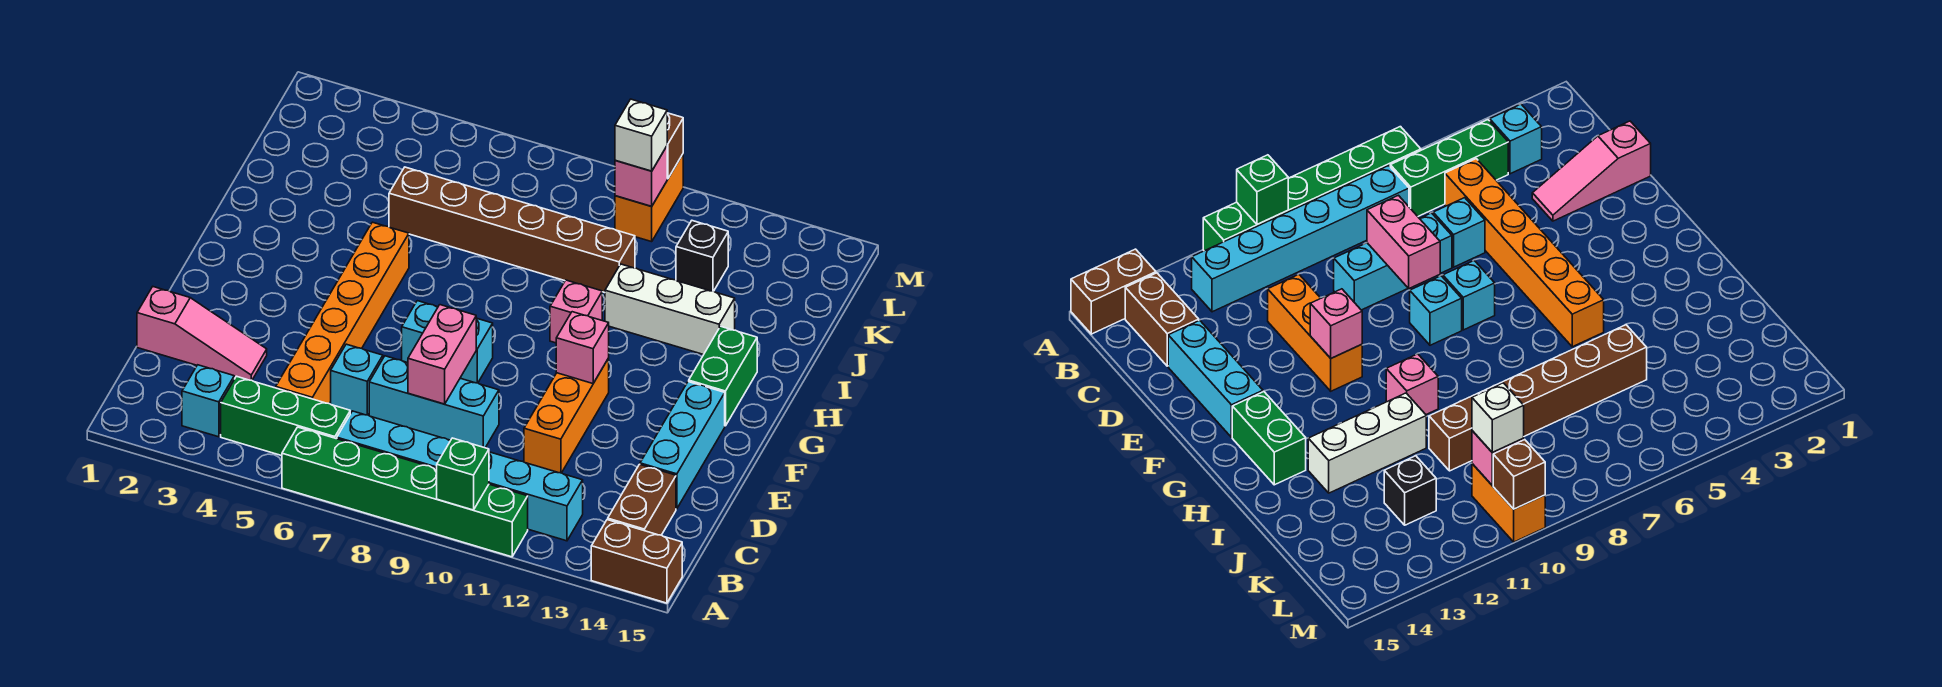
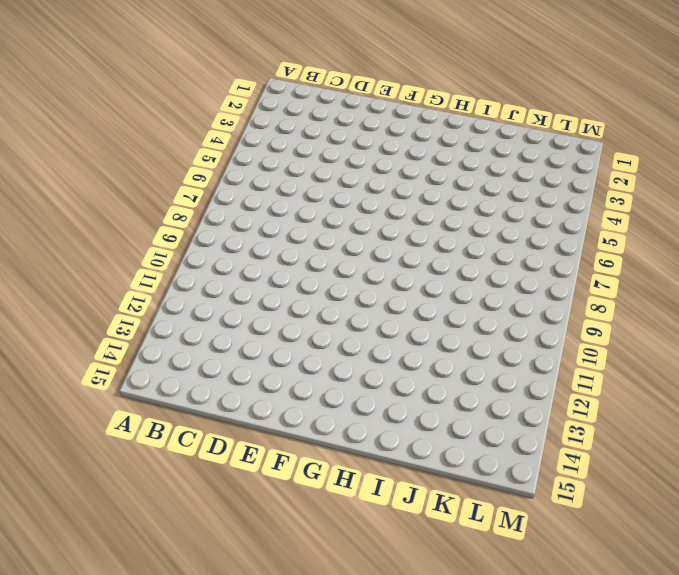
none -> green brick A6:A11 level 1
none -> brown brick A14:A15 level 1
none -> cyan brick B3 level 1

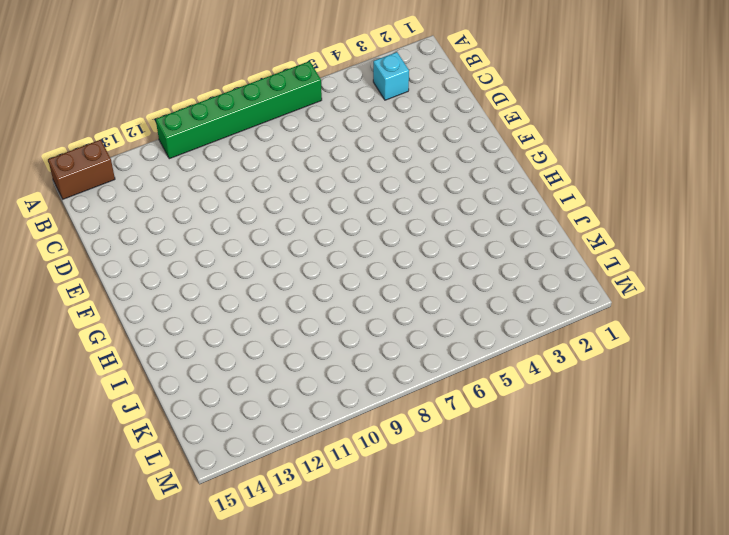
none -> green brick B4:B6 level 1
none -> cyan brick B7:B12 level 1
none -> brown brick B14:C14 level 1

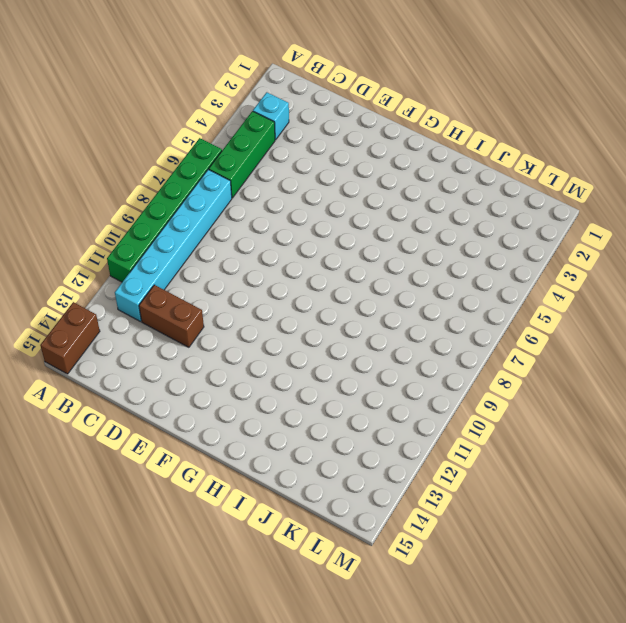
brown brick C12:D12 level 1 -> brown brick B14:C14 level 1
none -> orange brick C5:H5 level 1
none -> pink slope D1:D3 level 1 top 1
none -> cyan brick D6 level 1

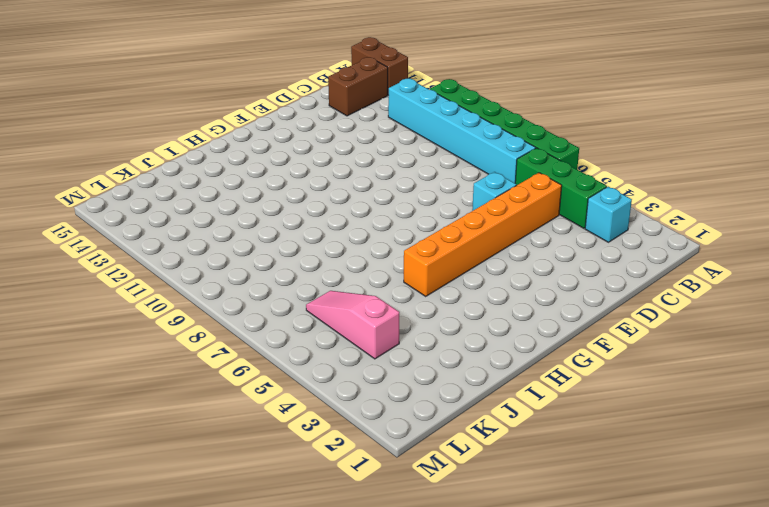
pink slope K4:K6 level 1 top 4 -> pink slope D1:D3 level 1 top 1
none -> cyan brick D7:D9 level 1
none -> orange brick D11:F11 level 1
none -> cyan brick D14:F14 level 1

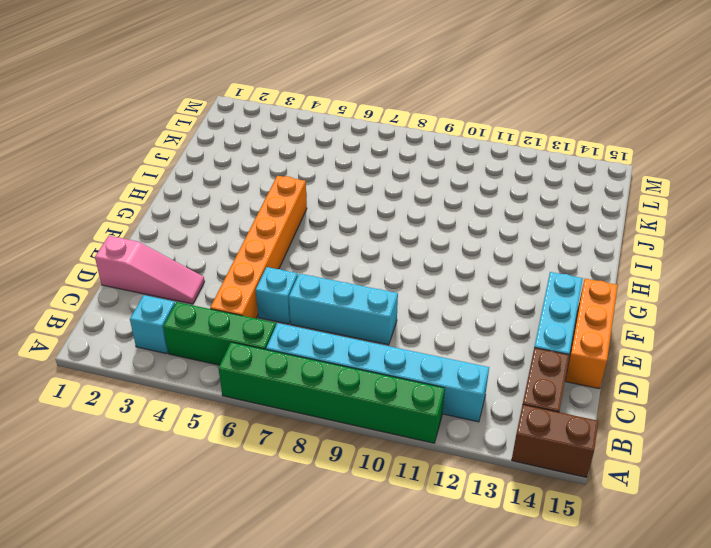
orange brick D15:F15 level 1 -> orange brick D11:F11 level 1
none -> cyan brick F7 level 1
none -> cyan brick F8 level 1
none -> green brick G14:H14 level 1

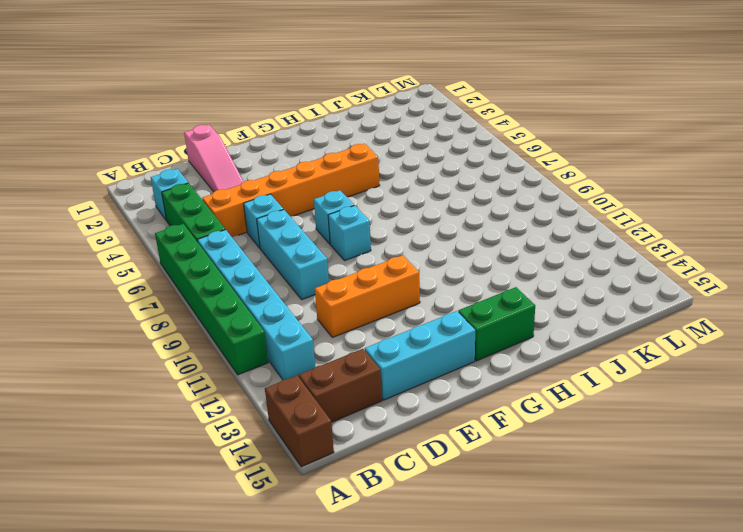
none -> pink brick H10 level 1
none -> white brick I11:I13 level 1
none -> brown brick J5:J10 level 1

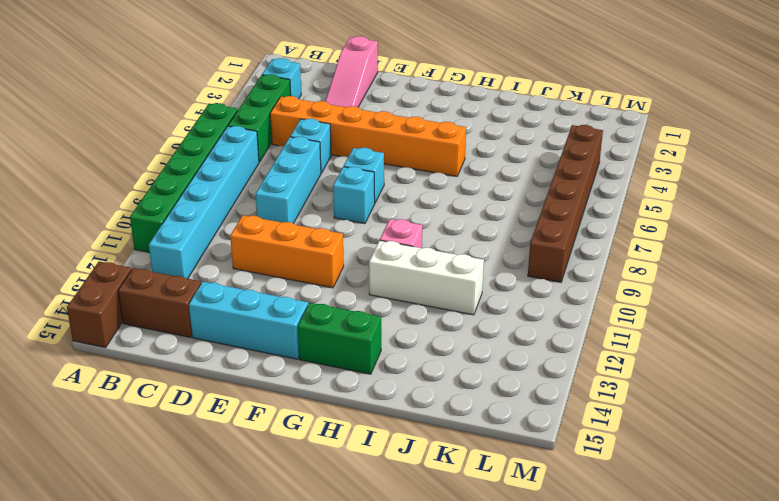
white brick H11:J11 level 1 -> white brick I11:I13 level 1
brown brick L4:L9 level 1 -> brown brick J5:J10 level 1
none -> black brick K12 level 1
none -> orange brick L10:M10 level 1
none -> green brick A10 level 2

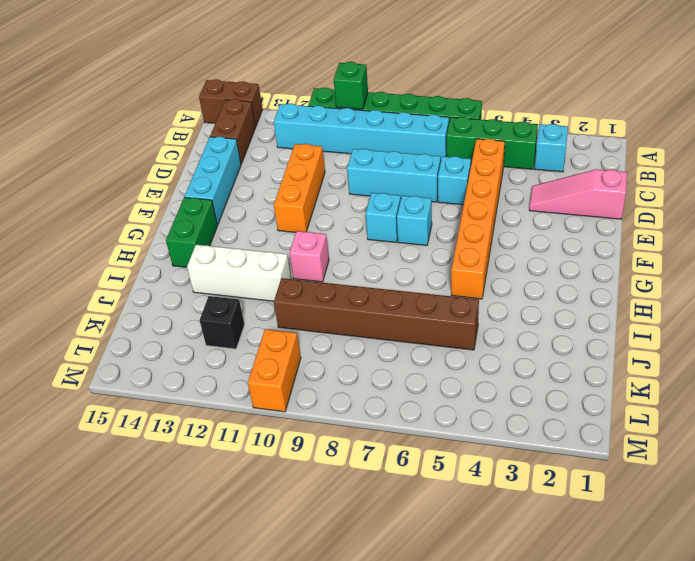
none -> pink brick D8:E8 level 2
none -> pink brick F11 level 2
none -> pink brick L10 level 2

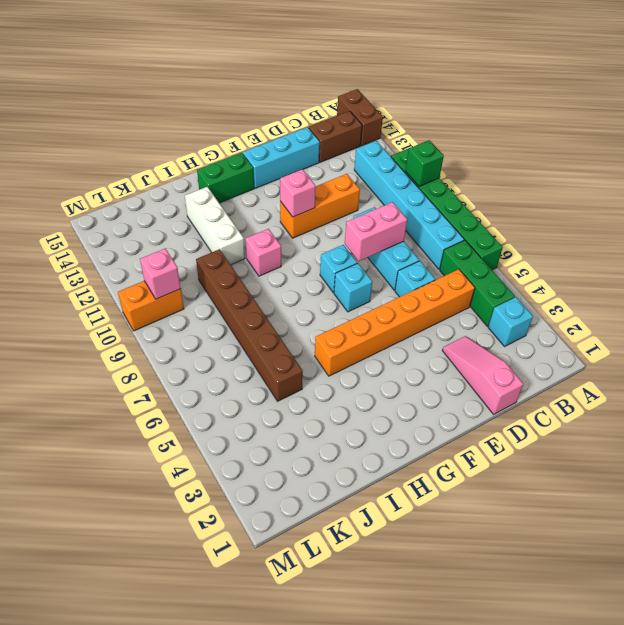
none -> black brick K12 level 1
none -> brown brick M10 level 2
none -> white brick L10 level 3

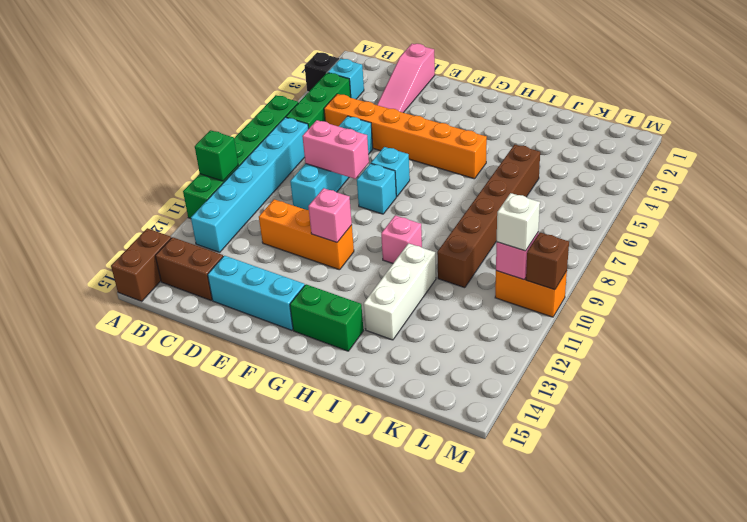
black brick A3 level 1 -> black brick K12 level 1

